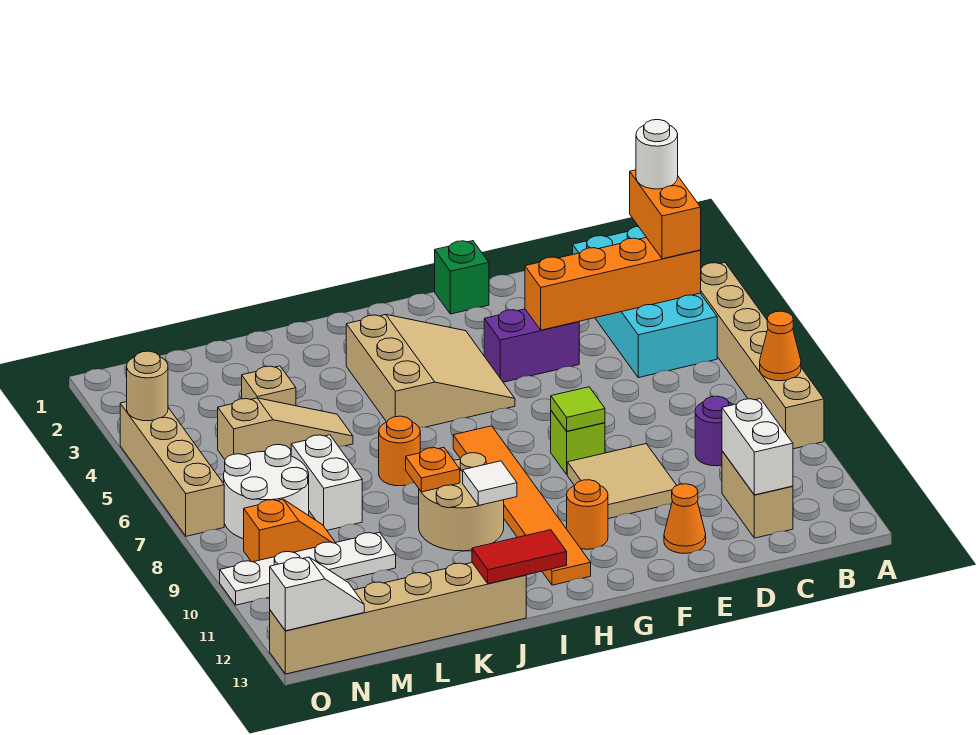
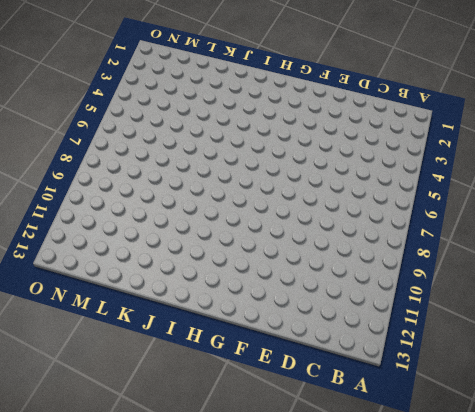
none -> tan brick A4:A9 level 1
none -> cyan brick B2:C5 level 1
none -> purple round brick C9 level 1
none -> tan brick C11:C12 level 1

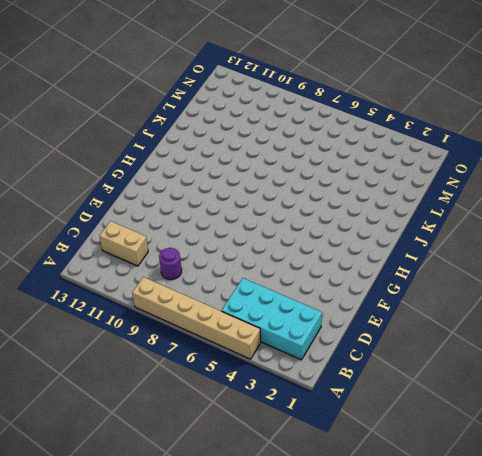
none -> purple brick E4:F4 level 1
none -> tan tile E9:F10 level 1
none -> orange cone E12 level 1
none -> green brick F1 level 1

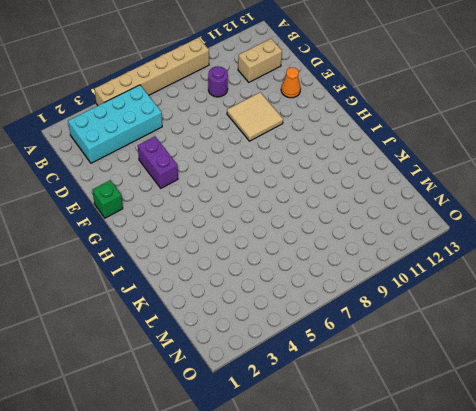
none -> lime brick F8 level 1
none -> tan slope G3:I5 level 1 top I
none -> orange round brick G11 level 1
none -> orange tile H7:H12 level 1

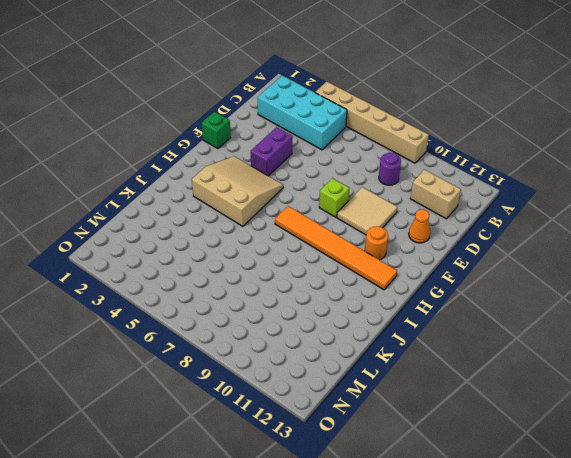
none -> tan round brick I9:J10 level 1
none -> orange round brick J7 level 1
none -> tan brick J13:O13 level 1
none -> tan slope K5:M5 level 1 top M

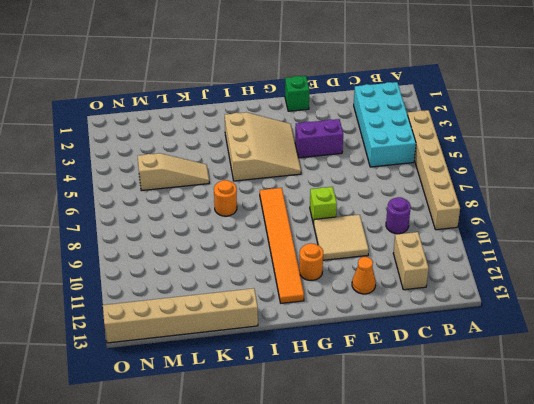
none -> tan round brick I9:J10 level 1
none -> tan brick L4 level 1
none -> white brick L7:L8 level 1
none -> white plate L10:O10 level 1

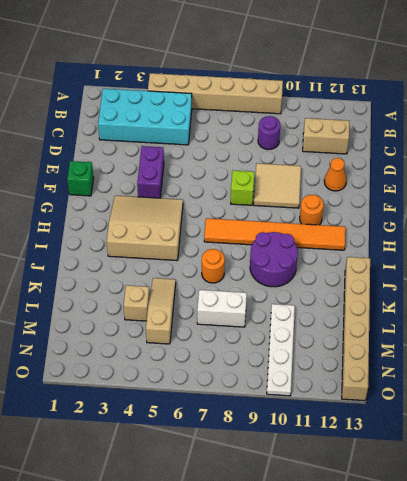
purple round brick I9:J10 level 1 -> tan round brick I9:J10 level 1
none -> white round brick M7:N8 level 1
none -> orange slope M9:N9 level 1 top N
none -> tan brick O4:O7 level 1
none -> orange cone A8 level 2

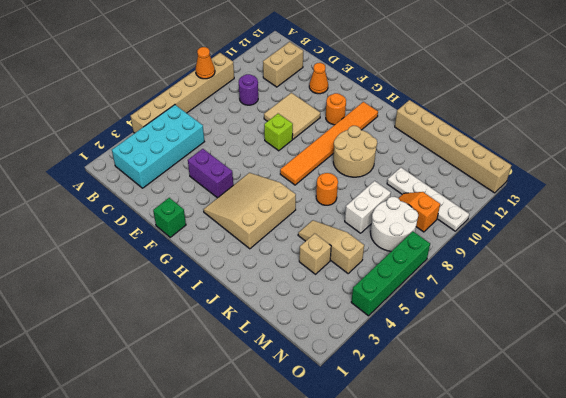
green brick O4:O7 level 1 -> tan brick O4:O7 level 1
none -> orange brick B4:E4 level 2
none -> white brick C11:C12 level 2
none -> lime tile F8 level 2
none -> white tile I10 level 2

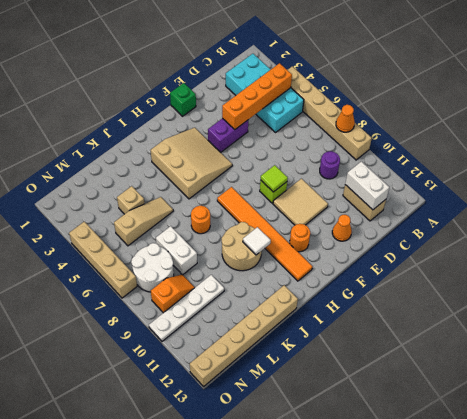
none -> red tile I13:J13 level 2
none -> orange plate J9 level 2
none -> white slope N13:O13 level 2 top O
none -> tan round brick O4 level 2

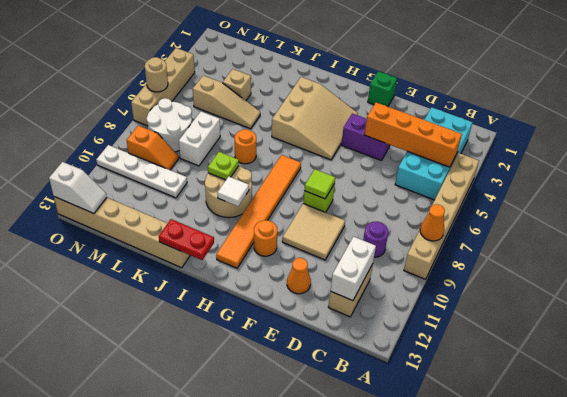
red plate I13:J13 level 2 -> red tile I13:J13 level 2
lime plate J9 level 2 -> orange plate J9 level 2
tan round brick O6 level 2 -> tan round brick O4 level 2
none -> orange brick B3:B4 level 3
none -> white round brick B3 level 4

